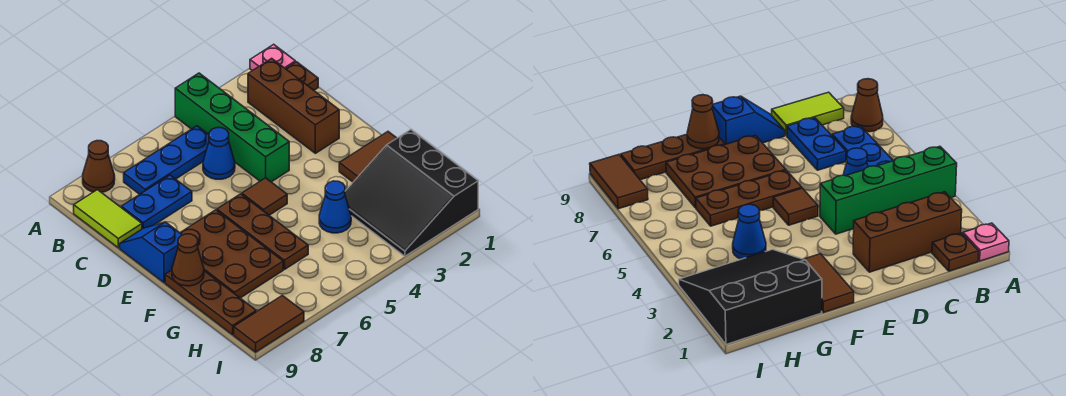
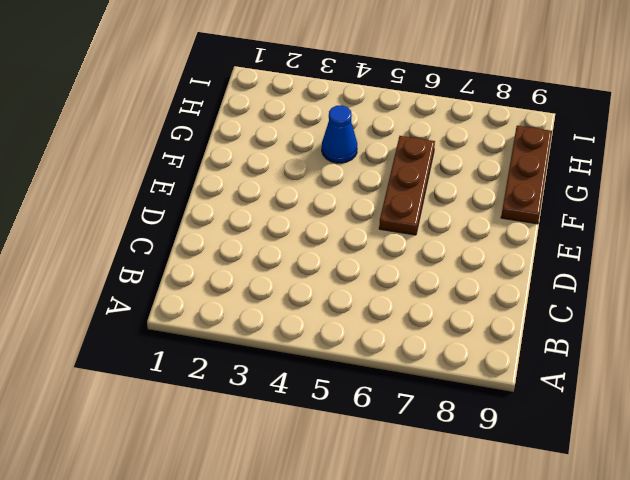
none -> pink plate A1 level 1
none -> green brick A4:D4 level 1
none -> brown cone A8 level 1

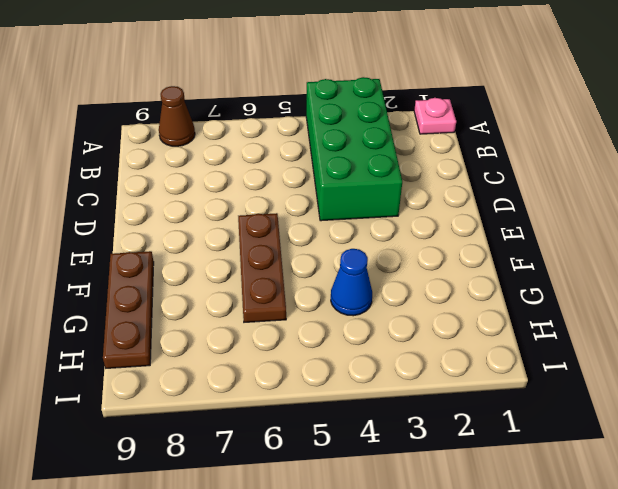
green brick A3:D4 level 1 -> green brick A4:D4 level 1
none -> brown plate B1 level 1
none -> brown brick B2:D2 level 1
none -> blue plate B5:B7 level 1

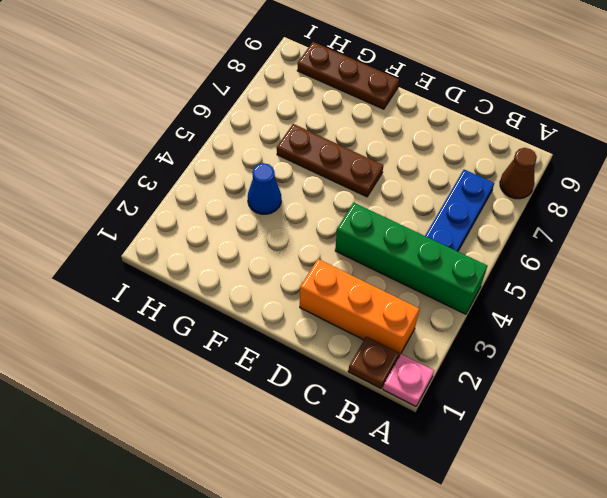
orange brick B2:D2 level 1 -> brown brick B2:D2 level 1
none -> lime tile B9:C9 level 1
none -> blue cone C5 level 1
none -> blue plate C7:C8 level 1

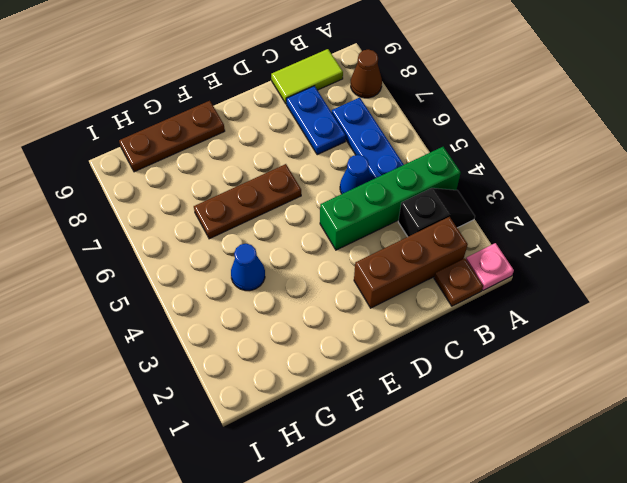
black slope A3:B3 level 1 top B -> none
none -> blue slope D9:E9 level 1 top E
none -> brown tile E5 level 1
none -> brown plate E7:G8 level 1

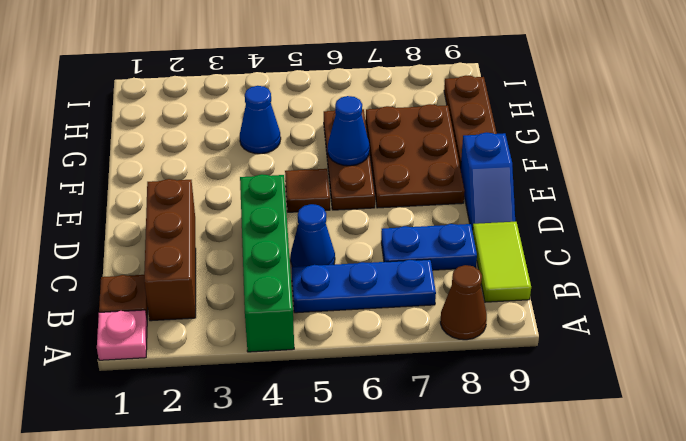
blue cone F6 level 2 -> none
none -> brown tile F1:F2 level 1
none -> black slope G1:I3 level 1 top 1
none -> brown tile I8:I9 level 1

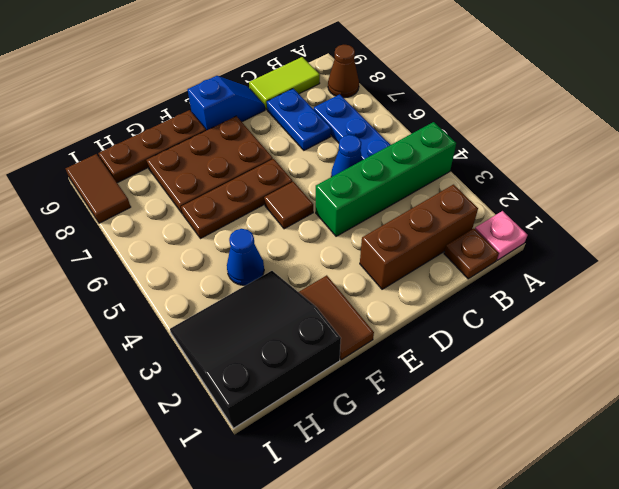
none -> brown cone F9 level 2

